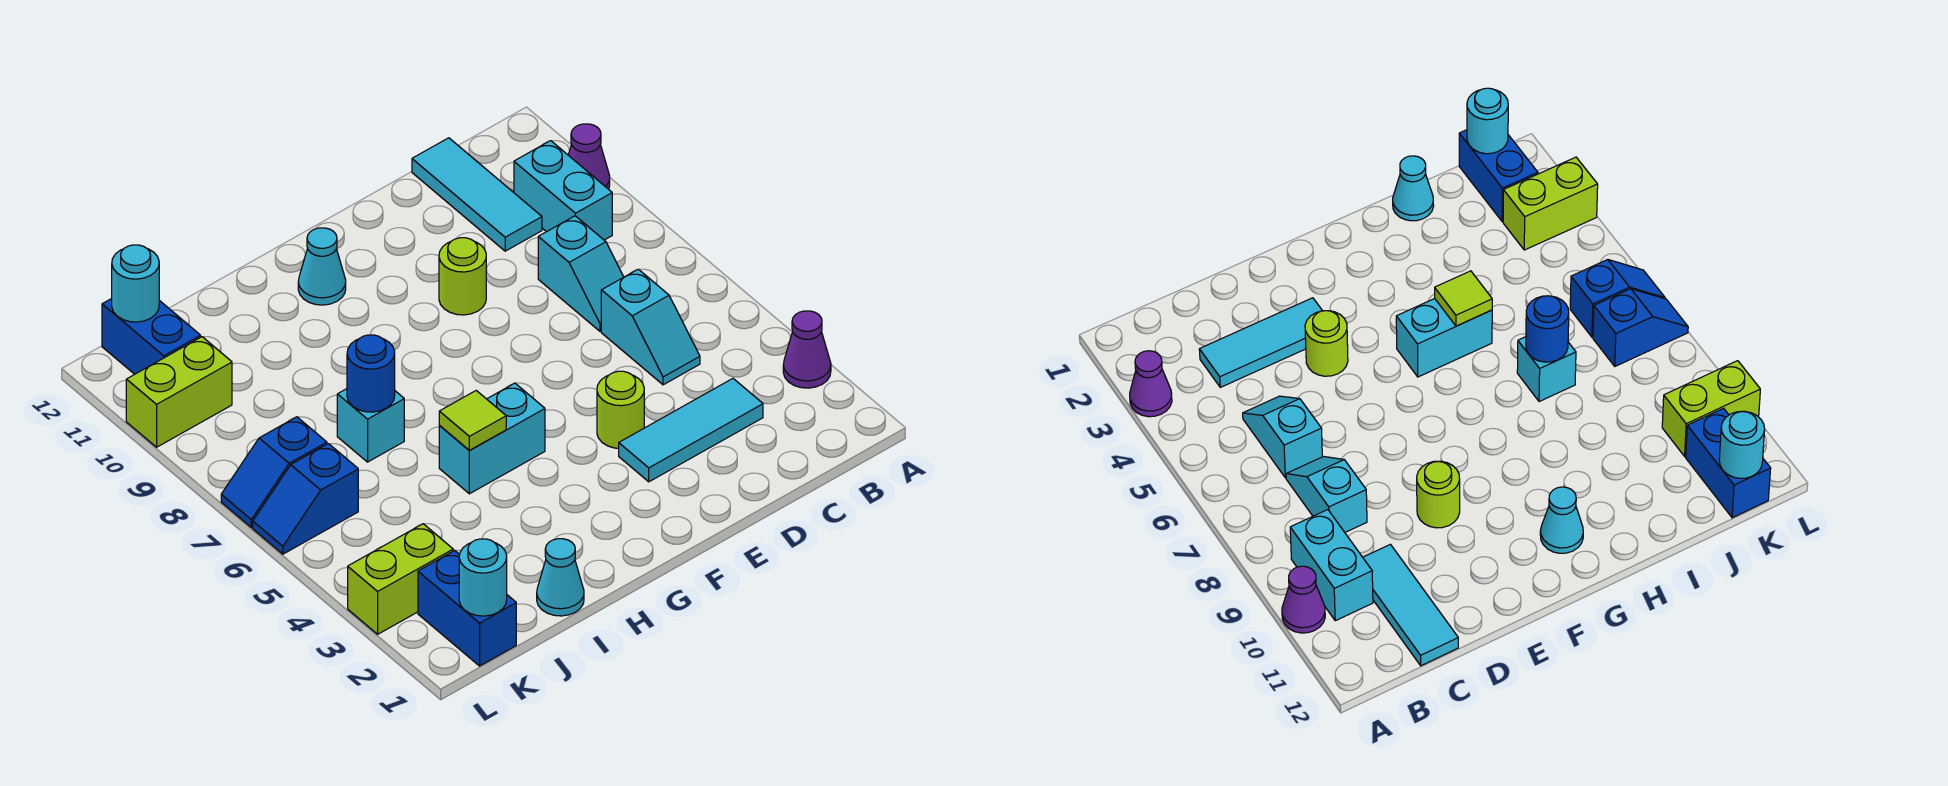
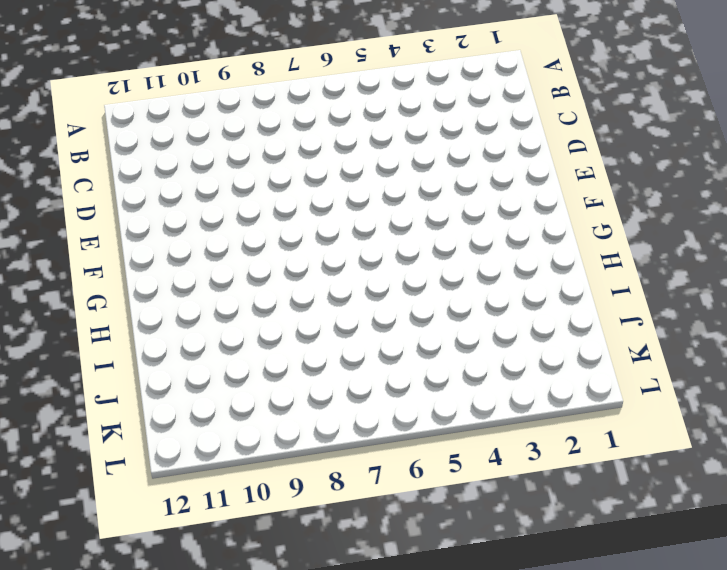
none -> purple cone A3 level 1
none -> purple cone A10 level 1
none -> cyan brick B9:B10 level 1

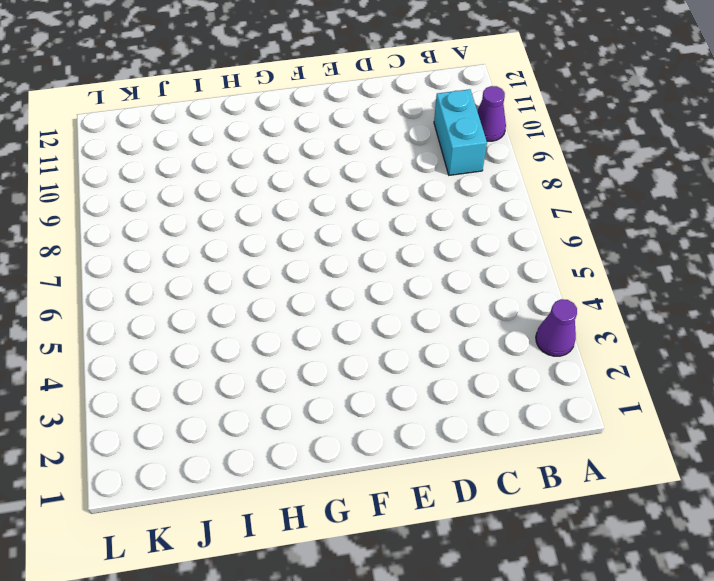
none -> cyan tile C3:E3 level 1
none -> cyan slope C5:C6 level 1 top 6
none -> cyan slope C7:C8 level 1 top 8

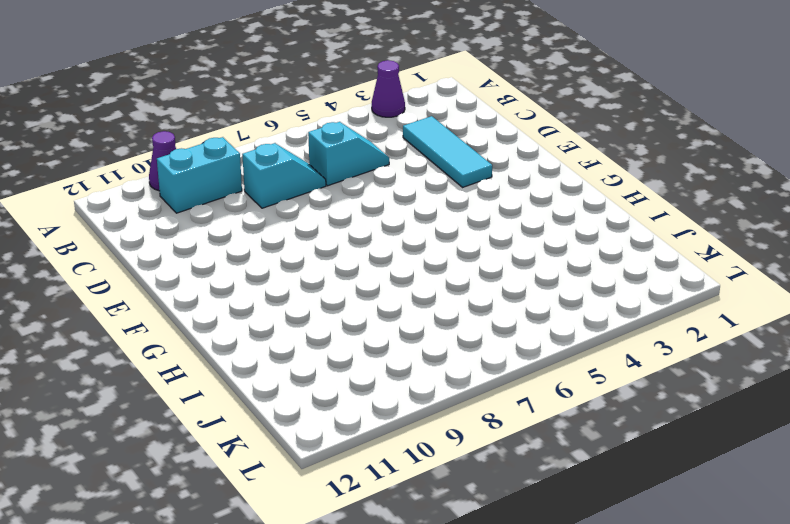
none -> cyan tile C10:C12 level 1
none -> lime round brick E4 level 1
none -> lime round brick E9 level 1

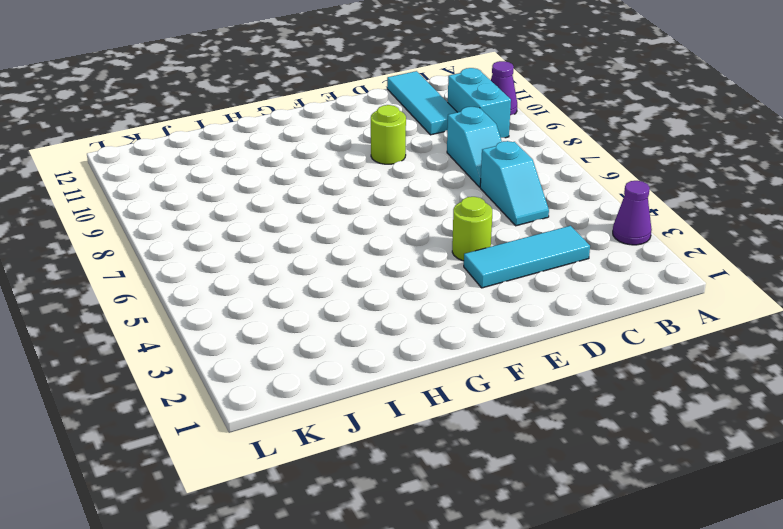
none -> cyan brick G5:H5 level 1
none -> cyan cone G11 level 1
none -> cyan cone I1 level 1

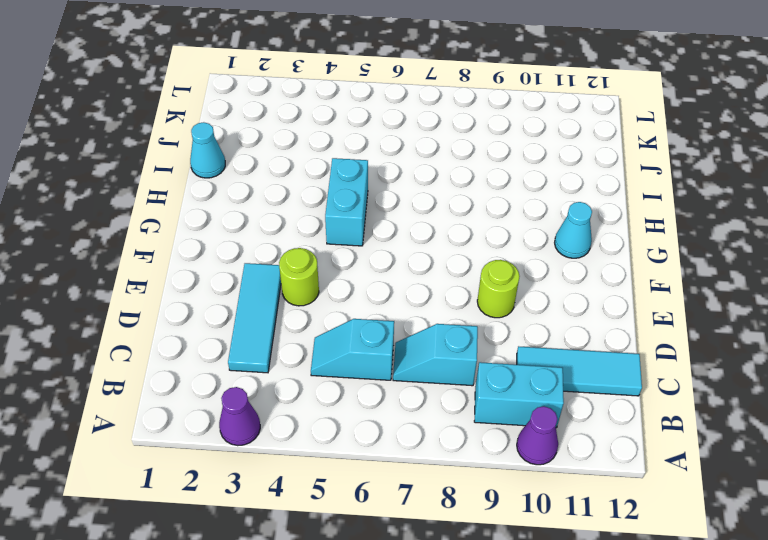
none -> cyan brick I7 level 1
none -> blue brick K1:K2 level 1
none -> lime brick K3:L3 level 1

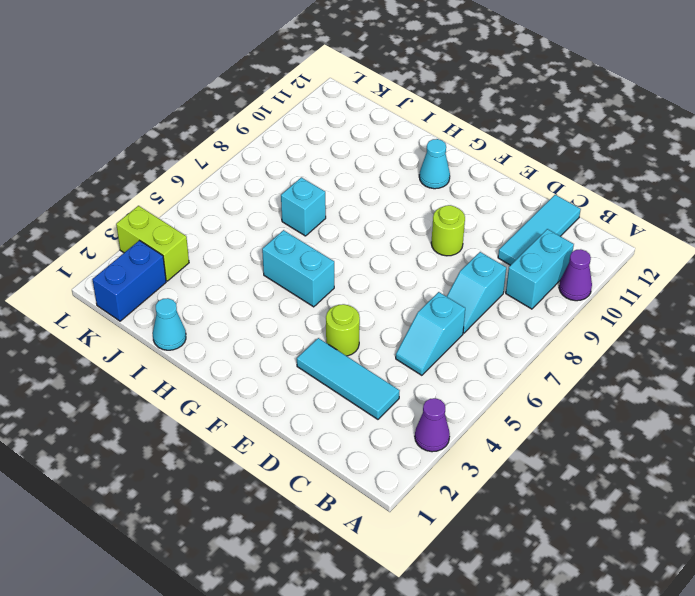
none -> blue slope K6:L6 level 1 top K
none -> blue slope K7:L7 level 1 top K
none -> lime brick K10:L10 level 1

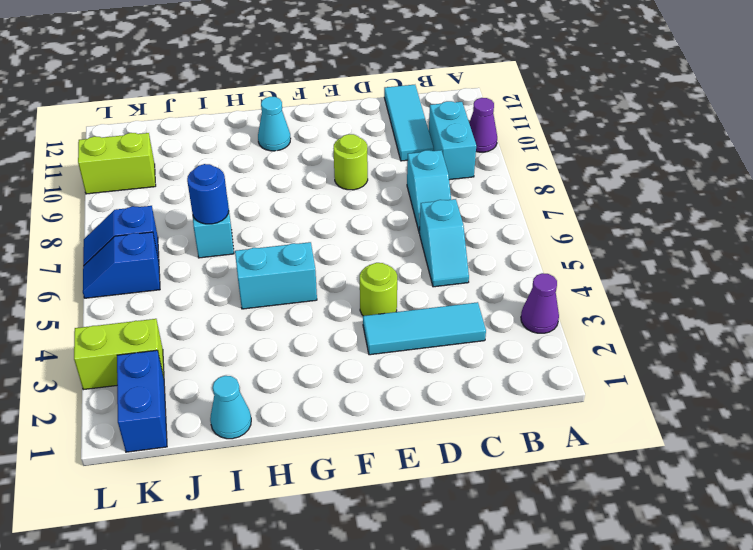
none -> blue brick K11:K12 level 1
none -> lime tile H5 level 2
none -> cyan round brick K1 level 2

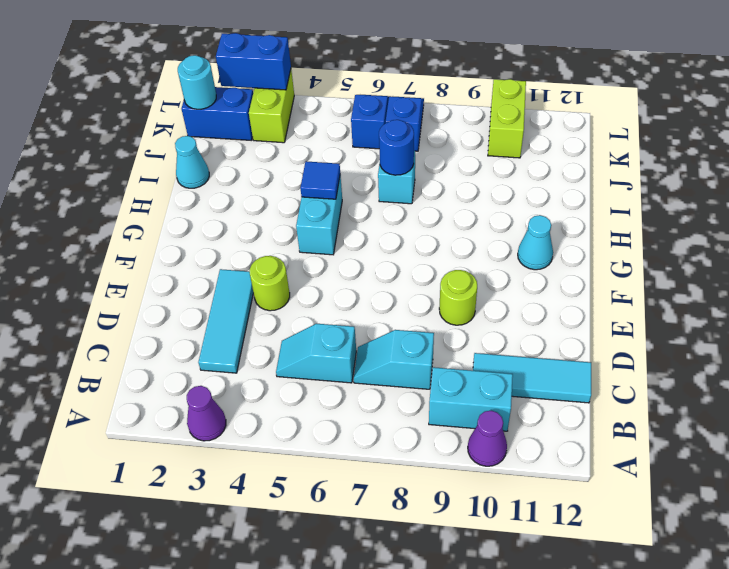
blue tile H5 level 2 -> lime tile H5 level 2
blue brick L2:L3 level 2 -> blue brick K11:K12 level 1
none -> cyan round brick K12 level 2

